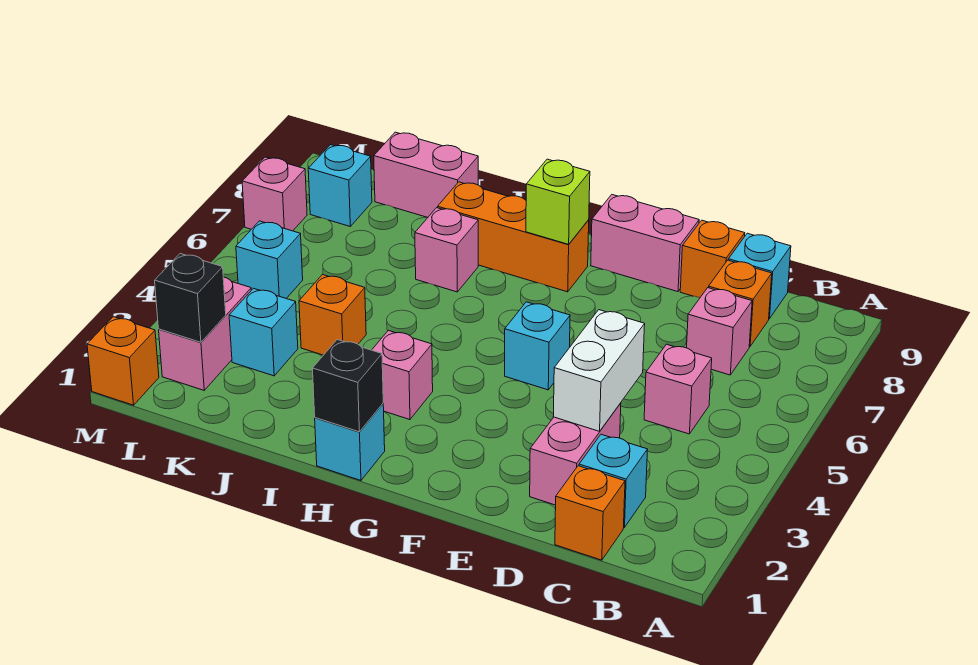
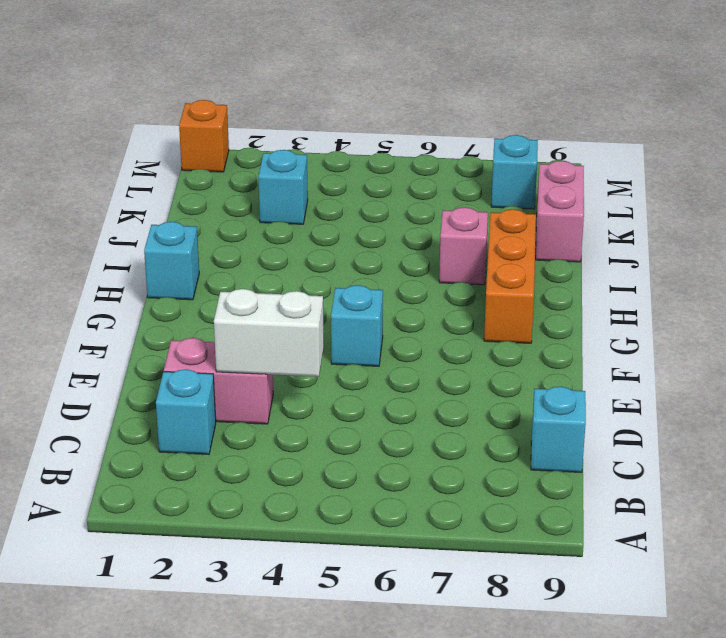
none -> orange brick C1 level 1
none -> pink brick C5 level 1
none -> pink brick C7 level 1

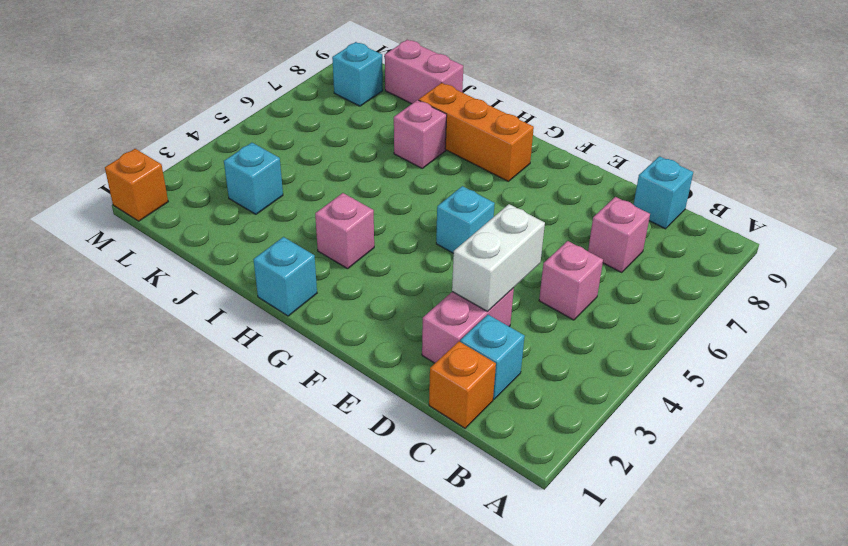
none -> orange brick C8 level 1
none -> orange brick D9 level 1
none -> pink brick E9:F9 level 1

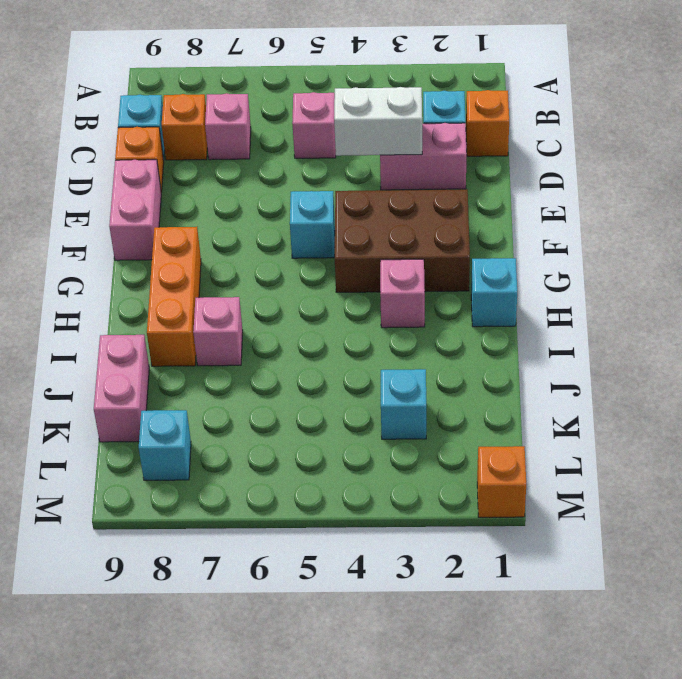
brown brick F2:G4 level 1 -> none
none -> orange brick J4 level 1
none -> pink brick L2:L3 level 1
none -> cyan brick L5 level 1

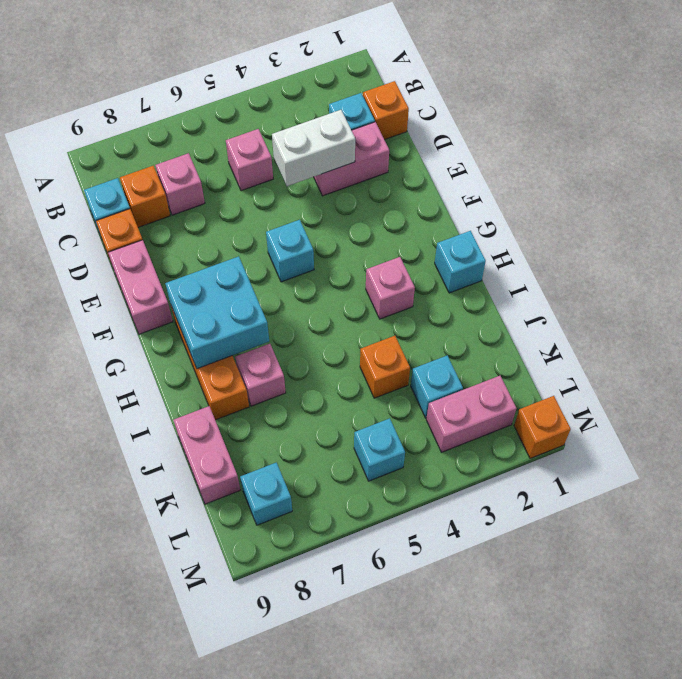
cyan brick G7:H8 level 2 -> lime brick G8 level 2
none -> pink brick M7 level 1
none -> black brick H1 level 2
none -> black brick L2 level 2

